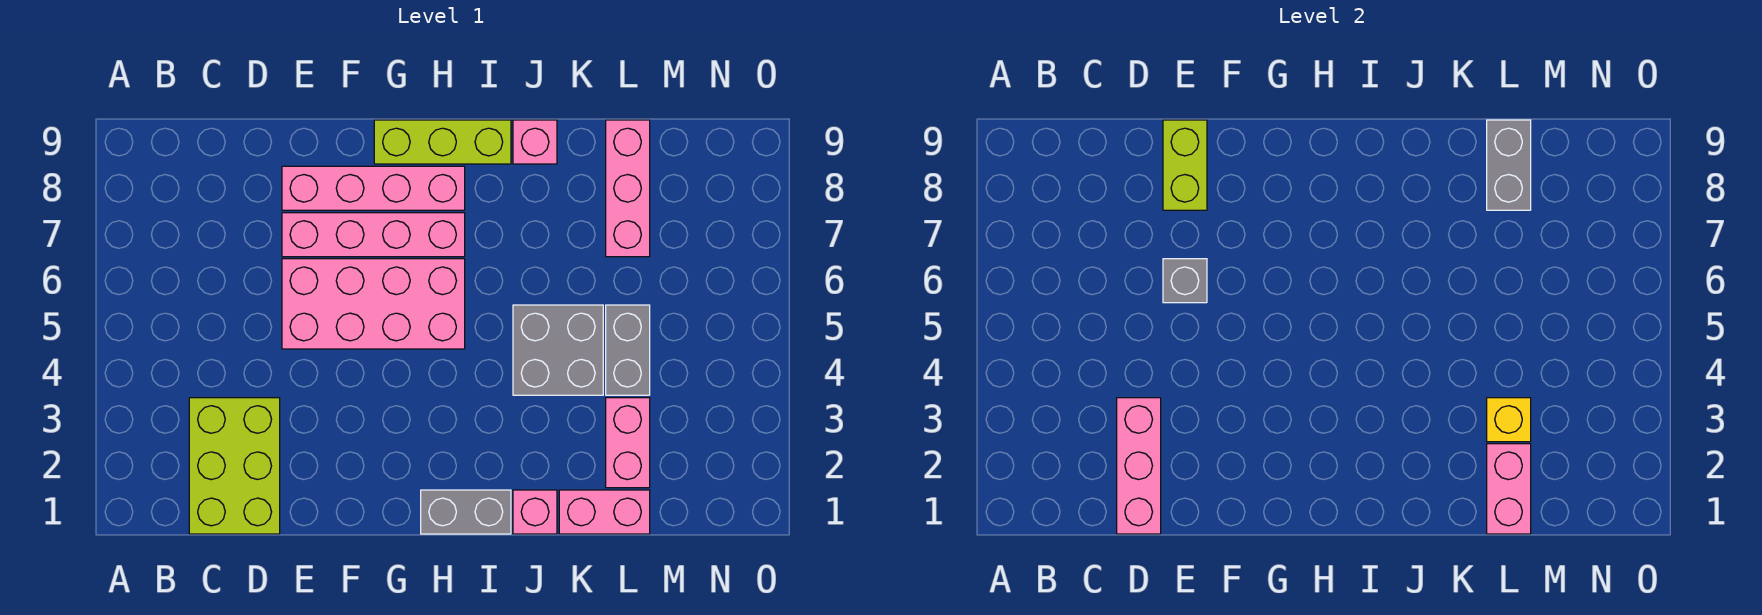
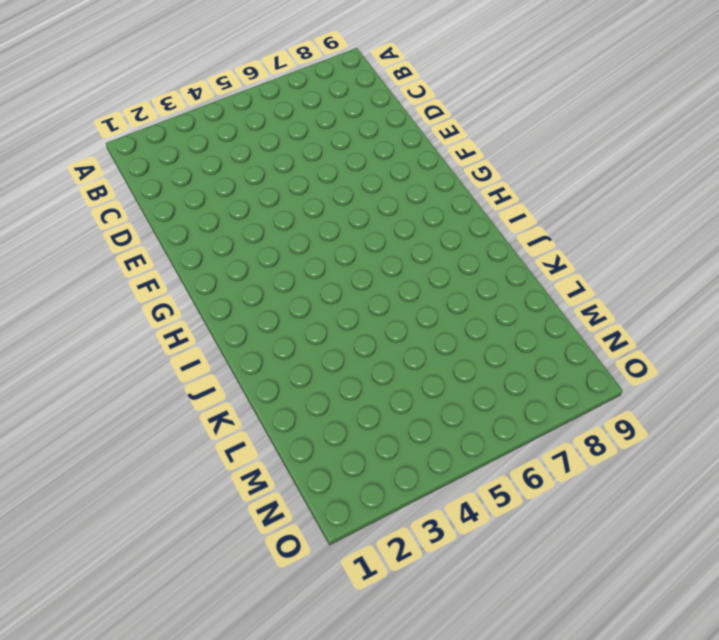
none -> lime brick C1:D3 level 1
none -> pink brick E5:H6 level 1
none -> pink brick E7:H7 level 1

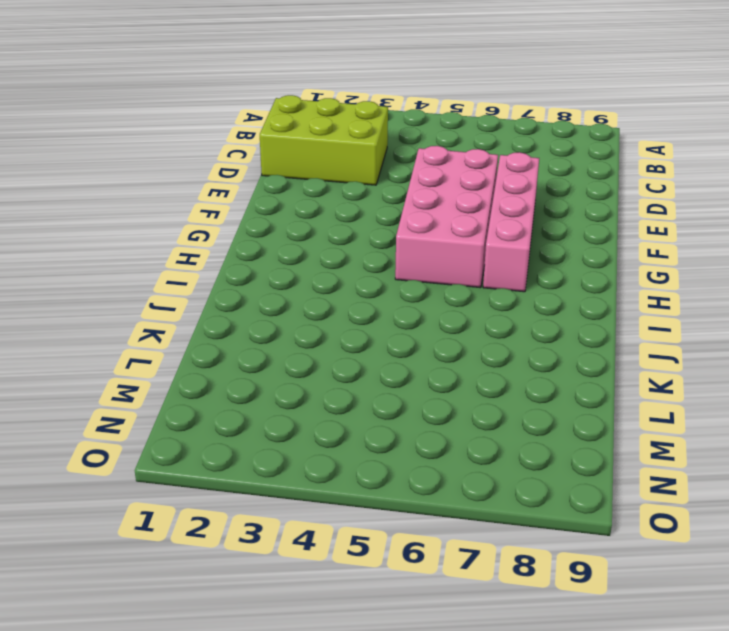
none -> pink brick E8:H8 level 1
none -> lime brick G9:I9 level 1
none -> grey brick H1:I1 level 1

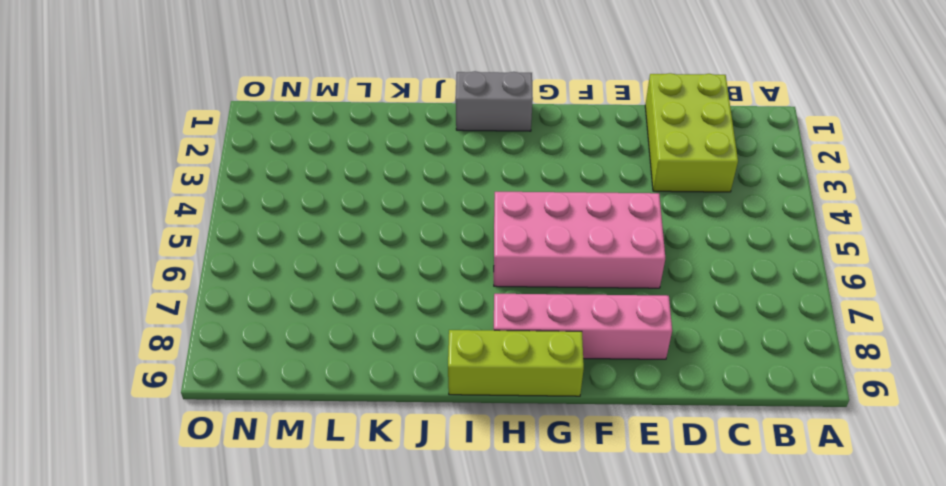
none -> pink brick E7:H7 level 1
none -> pink brick J1 level 1
none -> grey brick J4:K5 level 1

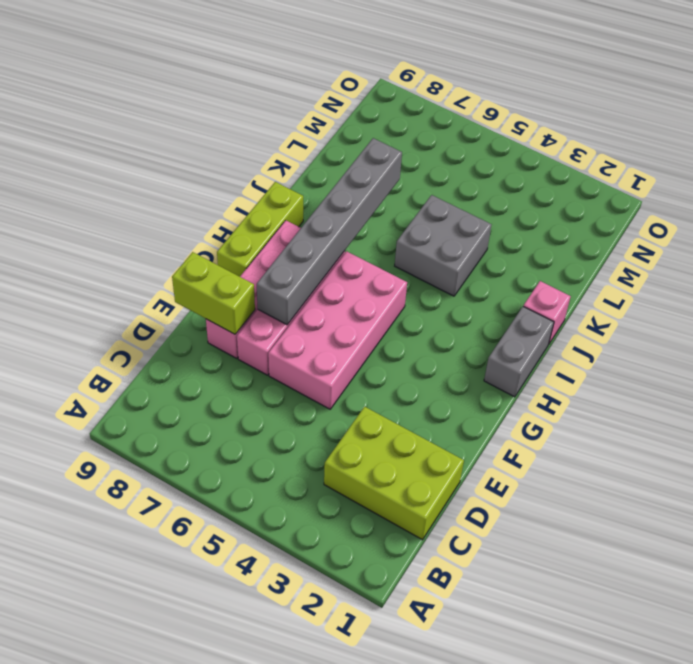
grey brick F7:K7 level 2 -> none
none -> pink brick J9 level 1
none -> pink brick K1:L1 level 1
none -> pink brick L2:L3 level 1

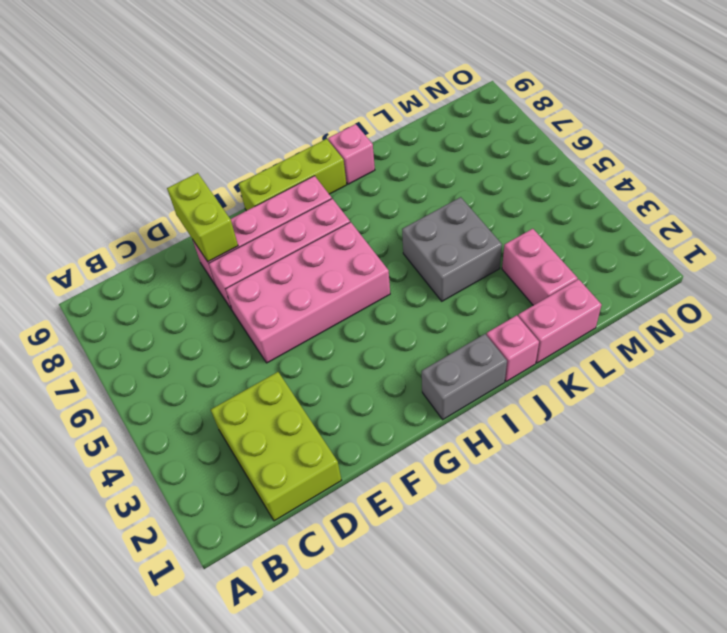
none -> grey brick L4:L5 level 1
none -> pink brick L7:L9 level 1
none -> pink brick D1:D3 level 2

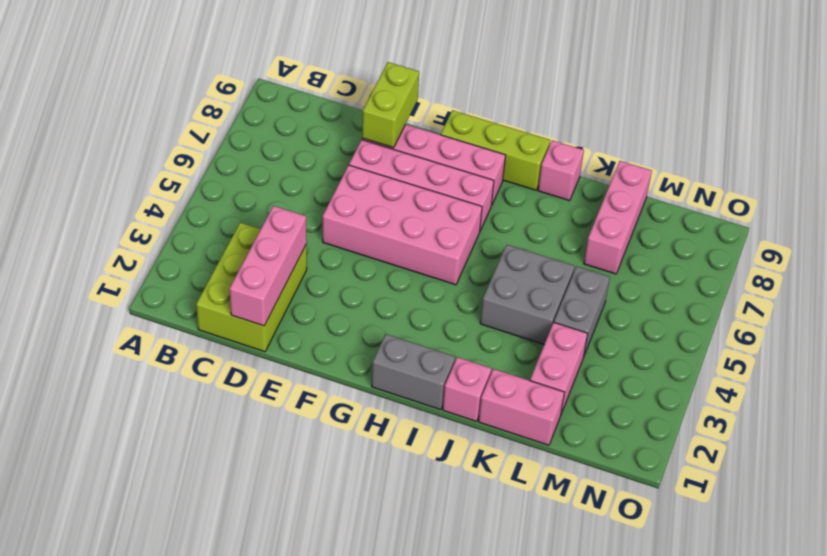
none -> grey brick E6 level 2
none -> pink brick L1:L2 level 2
none -> yellow brick L3 level 2

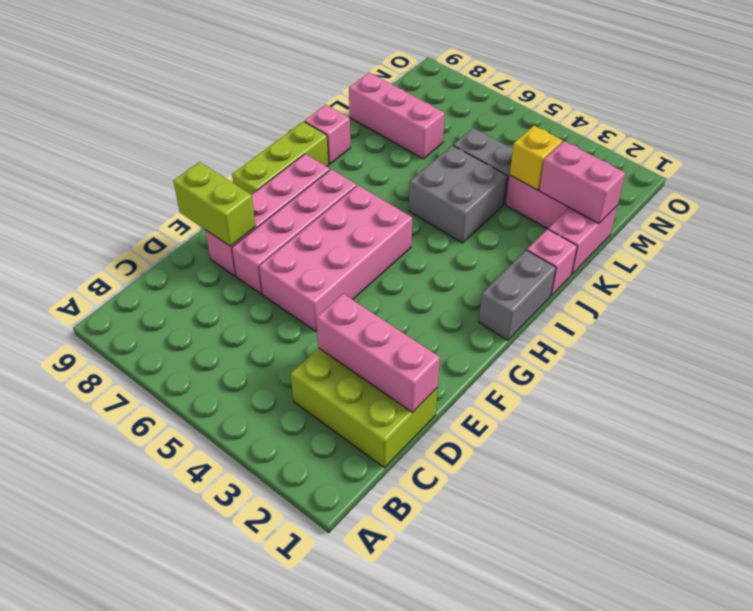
none -> grey brick E6 level 2
none -> grey brick L8:L9 level 2

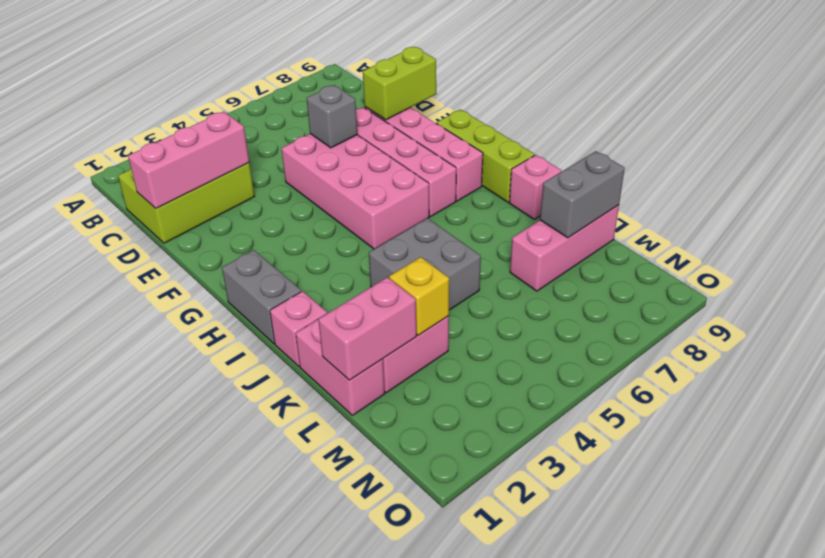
none -> grey brick L4:L5 level 1

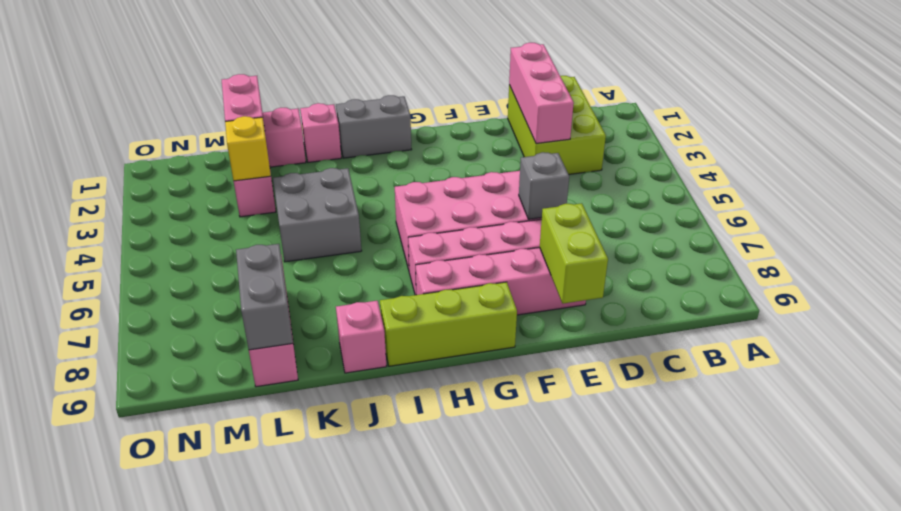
none -> grey brick L4:L5 level 1

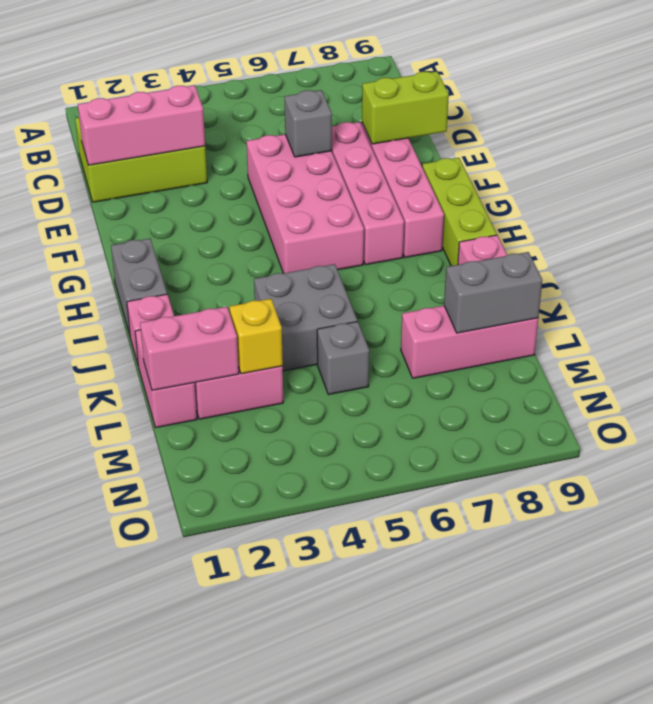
grey brick L5 level 1 -> grey brick L4:L5 level 1

